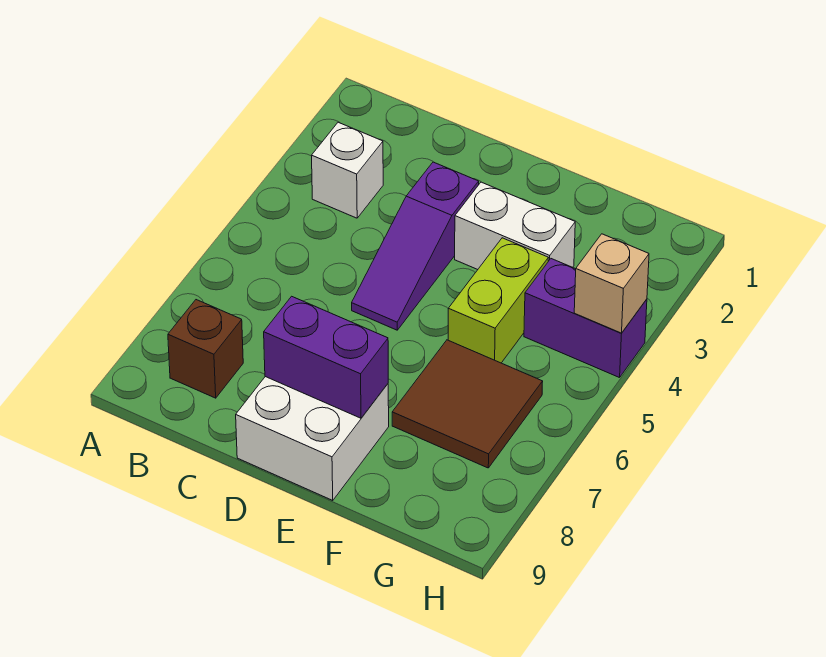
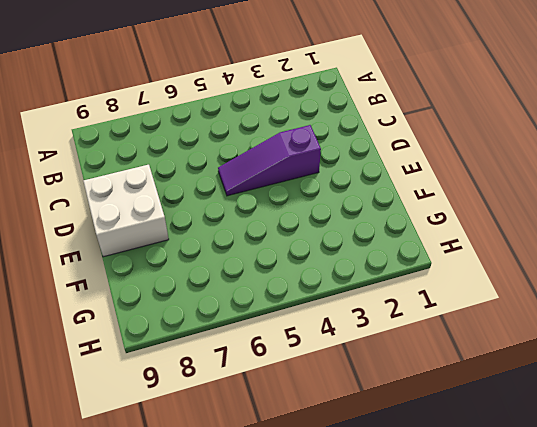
none -> white brick B3 level 1
none -> brown brick B8 level 1

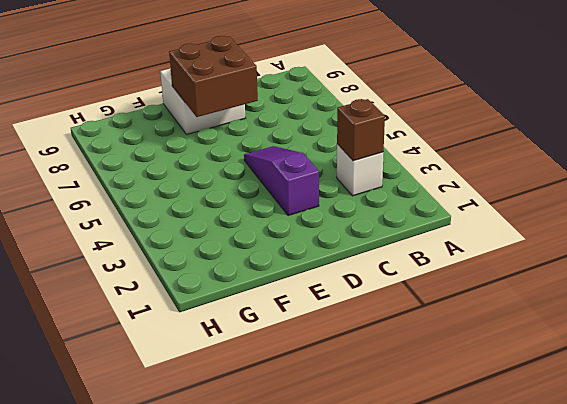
brown brick B3 level 2 -> brown brick B8 level 1
brown brick D7:E8 level 2 -> purple brick D8:E8 level 2
none -> white brick E3:F3 level 1
none -> lime brick F4:F5 level 1

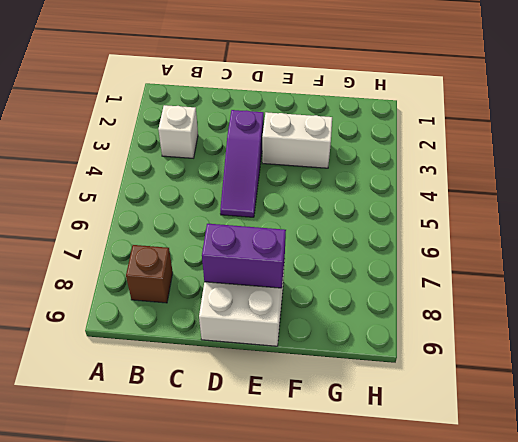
none -> lime brick F4:F5 level 1
none -> brown tile F6:G7 level 1

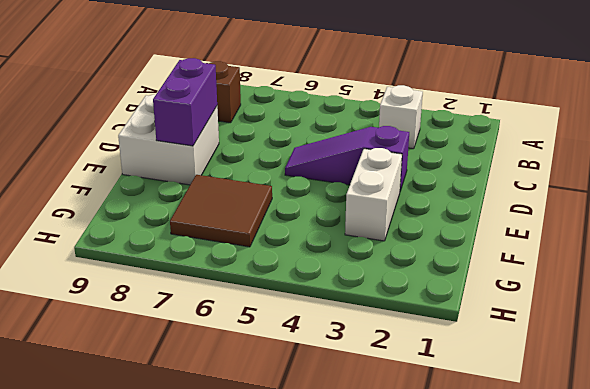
none -> lime brick F4:F5 level 1
none -> purple brick G4:H4 level 1

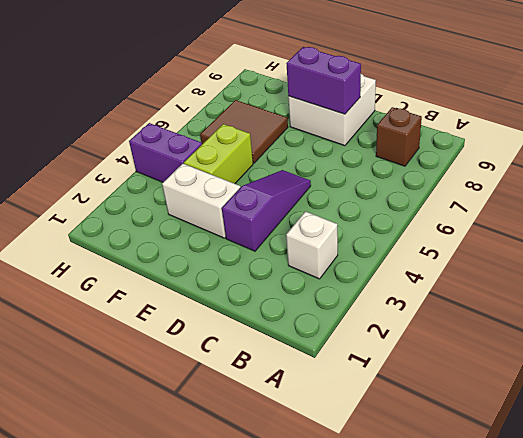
none -> tan brick H4 level 2

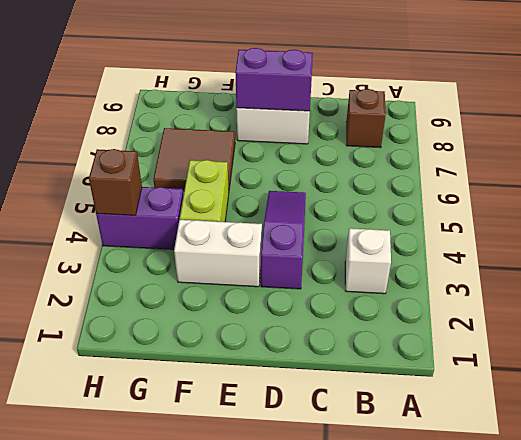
brown brick H4 level 2 -> tan brick H4 level 2

